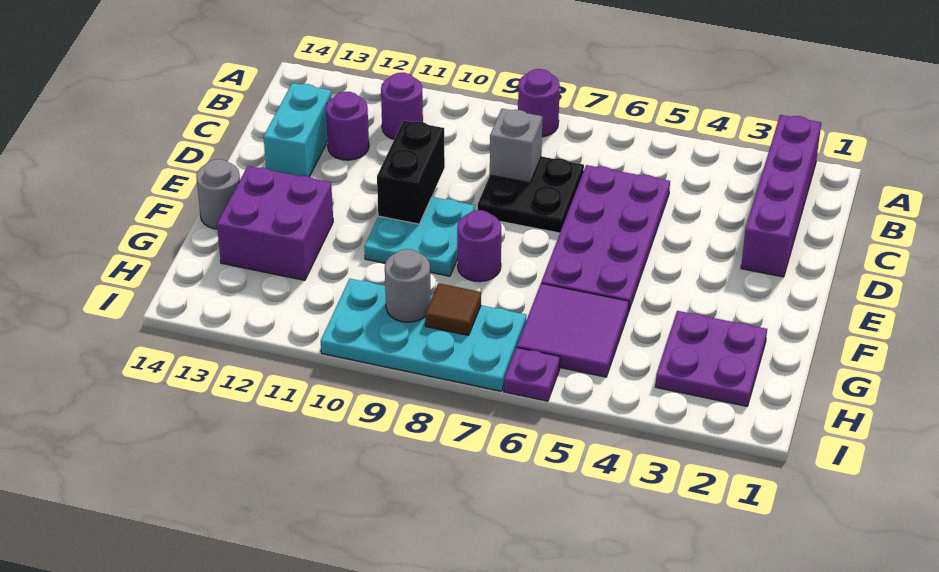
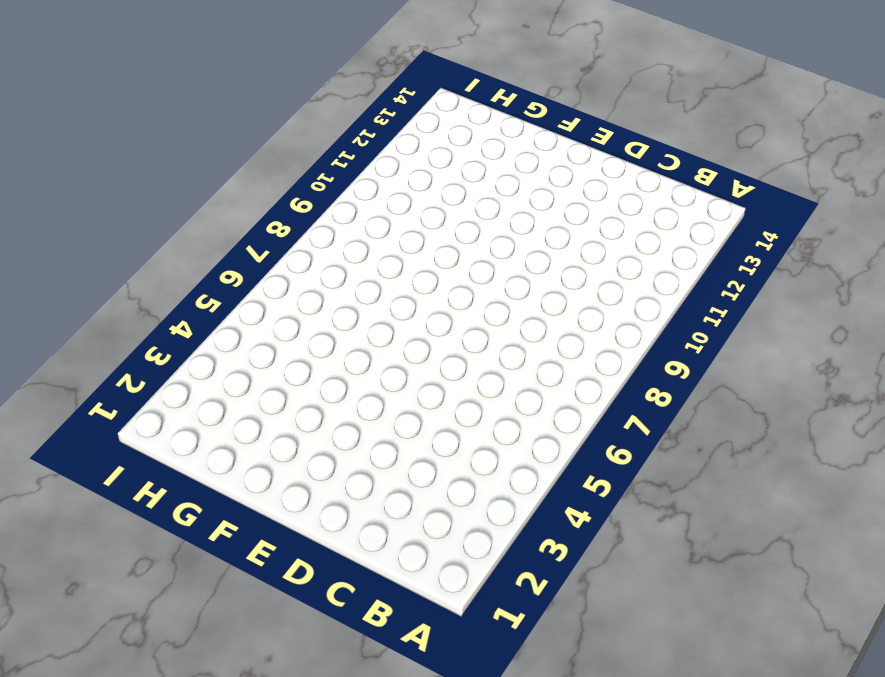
none -> purple brick A2:D2 level 1
none -> purple round brick A8 level 1
none -> purple round brick B11 level 1

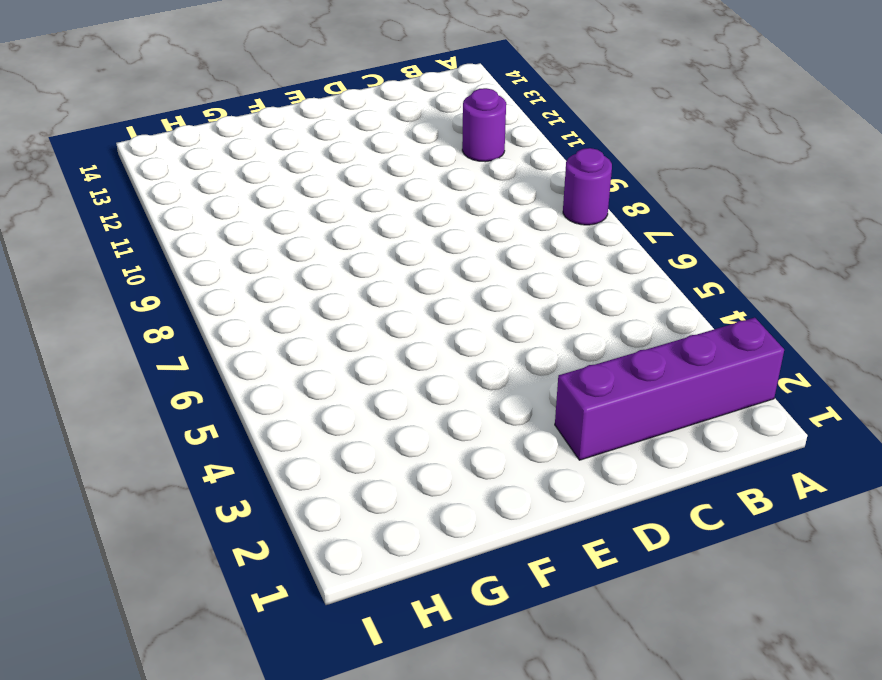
none -> purple plate C5:F6 level 1
none -> black plate C7:D8 level 1
none -> purple round brick C12 level 1

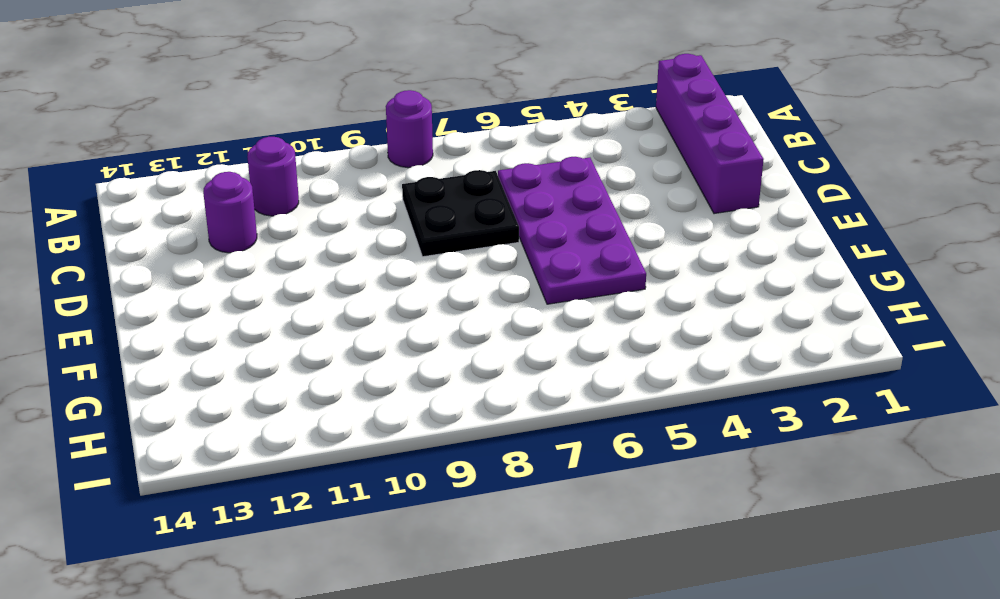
none -> cyan brick C13:D13 level 1
none -> cyan plate E9:F10 level 1
none -> purple round brick F8 level 1

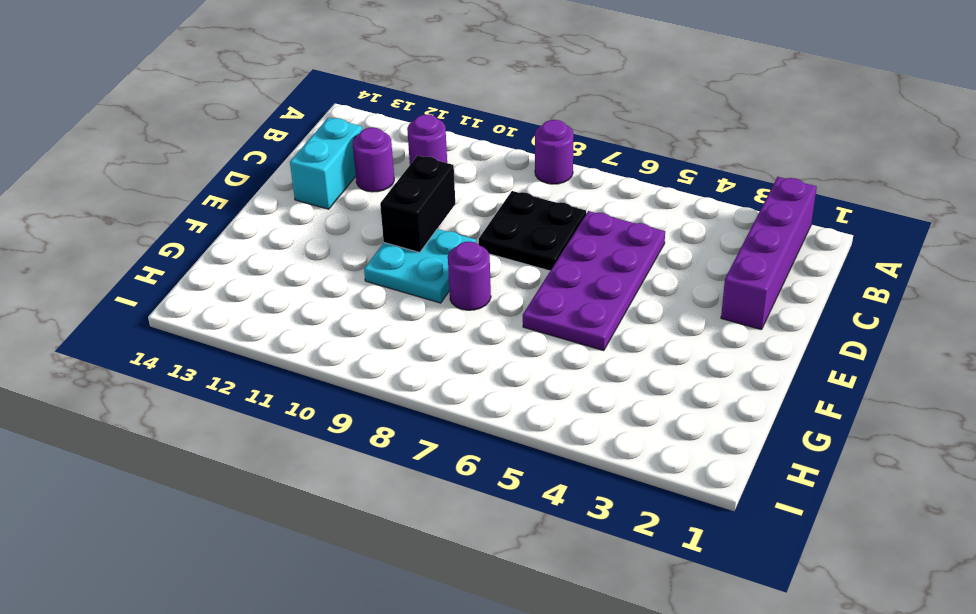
none -> purple brick F12:G13 level 1
none -> grey round brick F14 level 1
none -> purple plate G2:H3 level 1

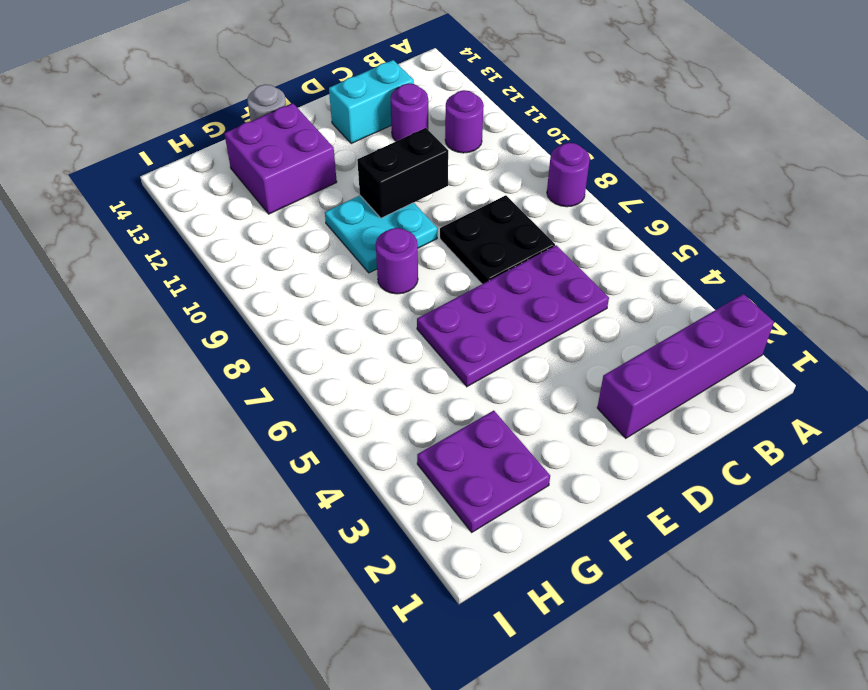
none -> purple tile G5:H6 level 1
none -> cyan plate H7:I10 level 1
none -> purple plate I6 level 1

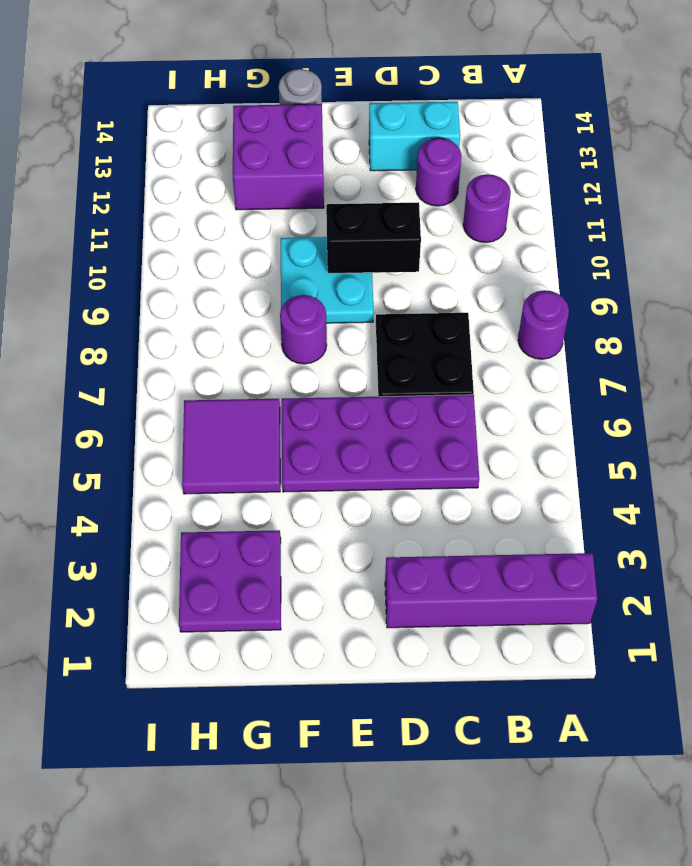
none -> cyan plate H7:I10 level 1
none -> purple plate I6 level 1
none -> grey brick C8 level 2

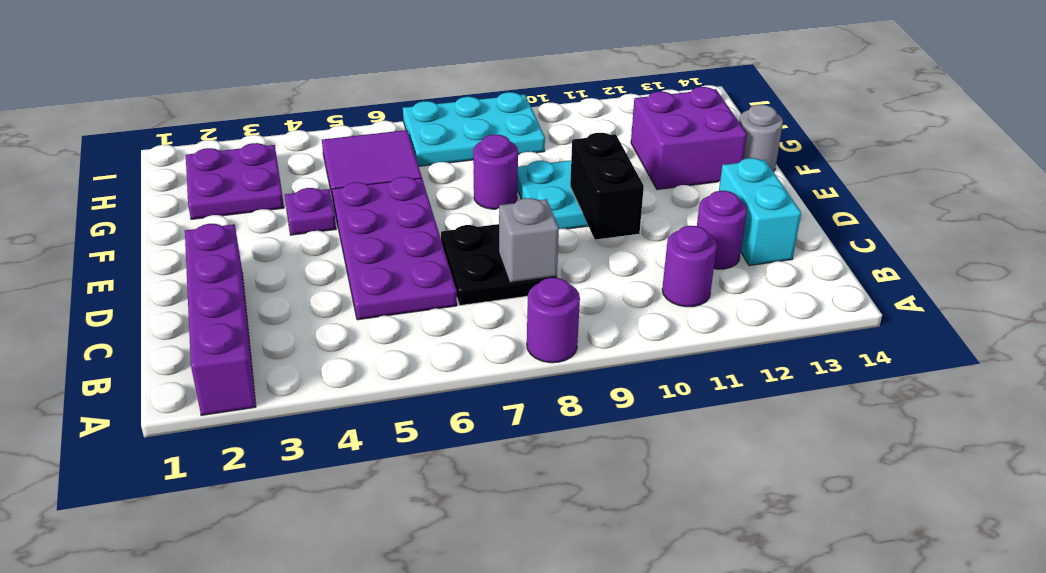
purple plate F4 level 1 -> purple plate I6 level 1
cyan plate H7:I9 level 1 -> cyan plate H7:I10 level 1
none -> brown tile H8 level 2
none -> grey round brick H9 level 2

